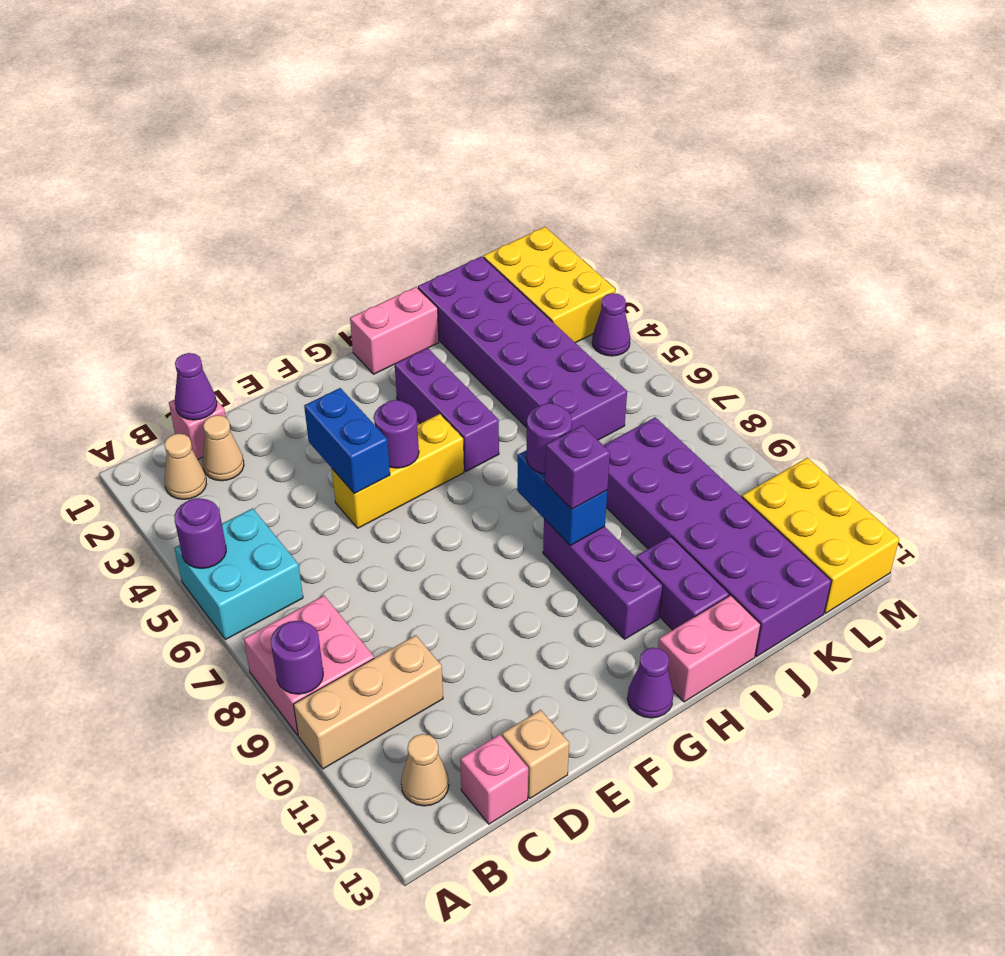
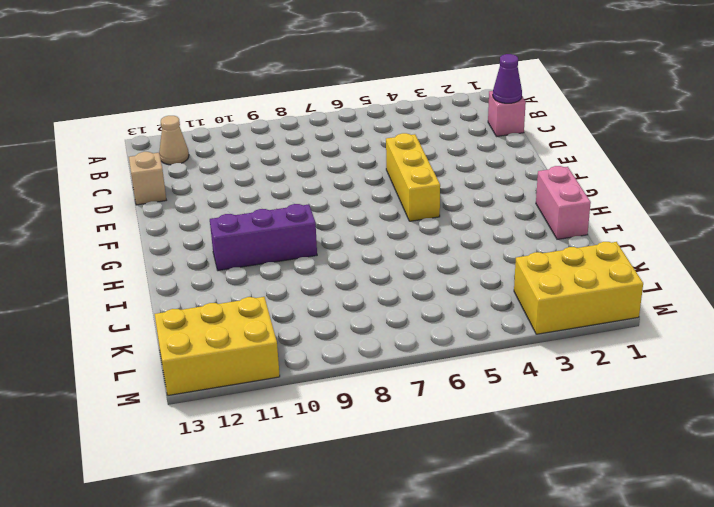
none -> cyan brick A5:B6 level 1
none -> pink brick A8:B9 level 1
none -> tan brick A10:C10 level 1

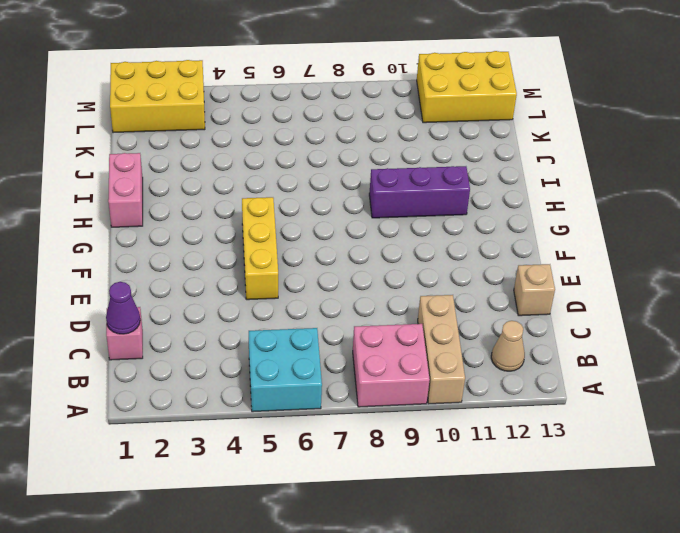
none -> tan cone B2 level 1
none -> tan cone C2 level 1
none -> pink brick C13 level 1

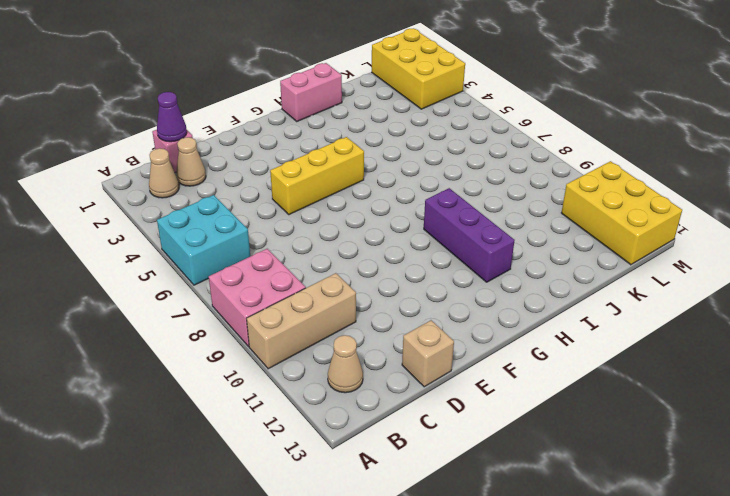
none -> pink brick C13 level 1
none -> purple cone G13 level 1
none -> purple brick H3:H5 level 1

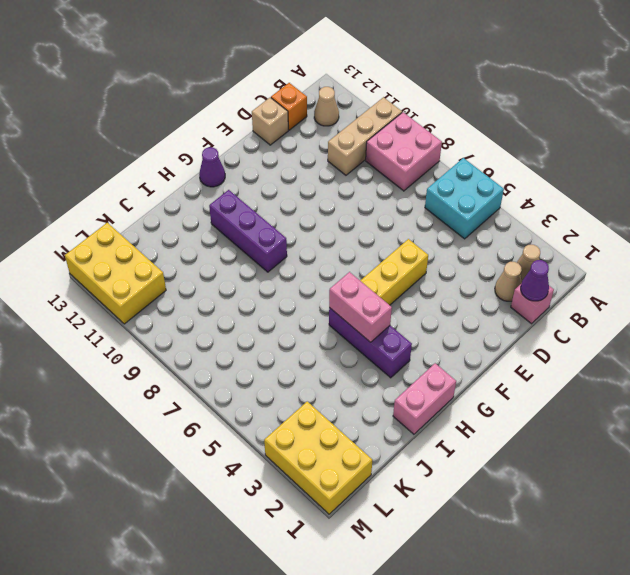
orange brick C13 level 1 -> pink brick C13 level 1
pink brick H4:H5 level 2 -> pink brick H13:I13 level 1
none -> purple brick I11:I12 level 1
none -> purple brick J1:K6 level 1
none -> purple brick J8:K13 level 1

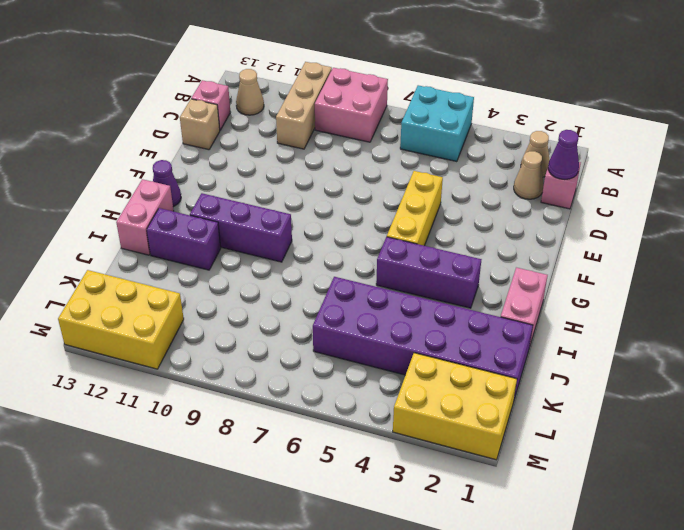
none -> purple brick J8:K13 level 1
none -> purple cone M4 level 1
none -> purple round brick A5 level 2

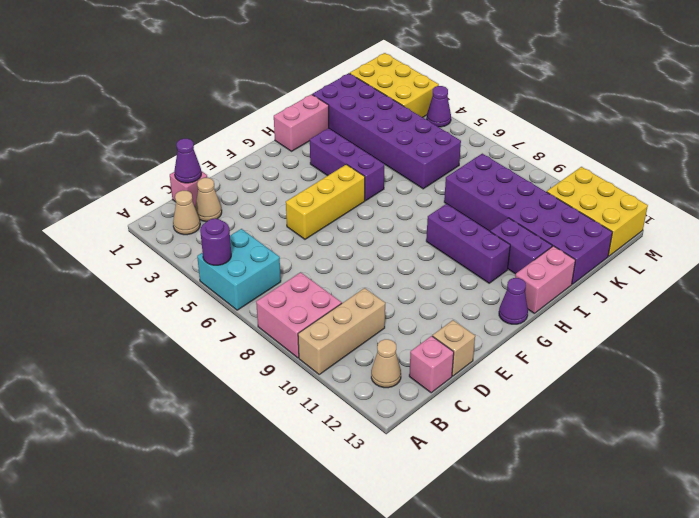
none -> purple round brick A9 level 2
none -> blue brick E4:E5 level 2
none -> purple round brick F5 level 2

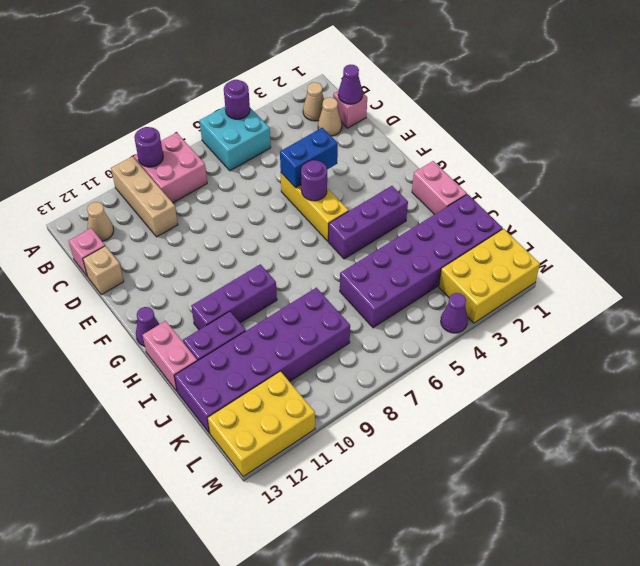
none -> blue brick H8:H9 level 2
none -> purple round brick H8 level 3
none -> purple brick H9 level 3

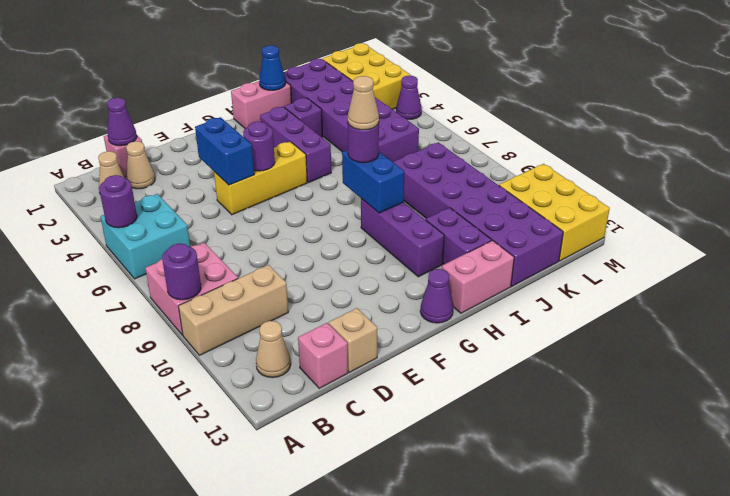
tan cone H8 level 4 -> none
blue cone I1 level 2 -> none
purple brick I3 level 1 -> purple brick H9 level 3

